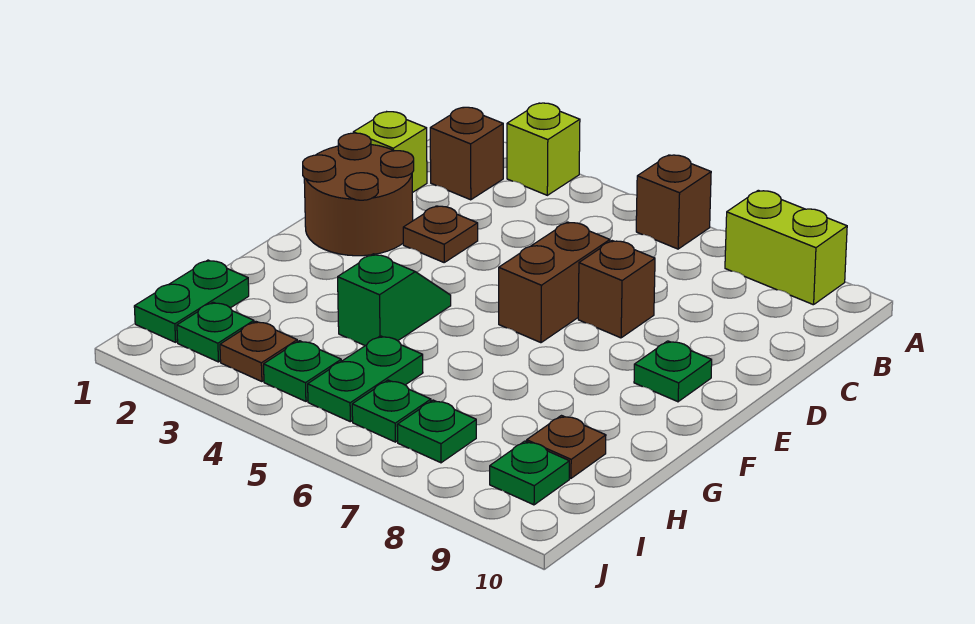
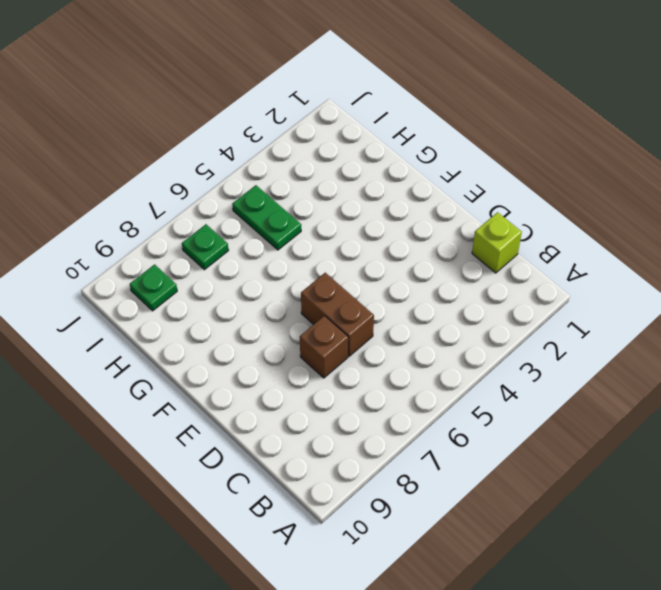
none -> lime brick A3 level 1
none -> brown brick A6 level 1
none -> lime brick A8:A9 level 1

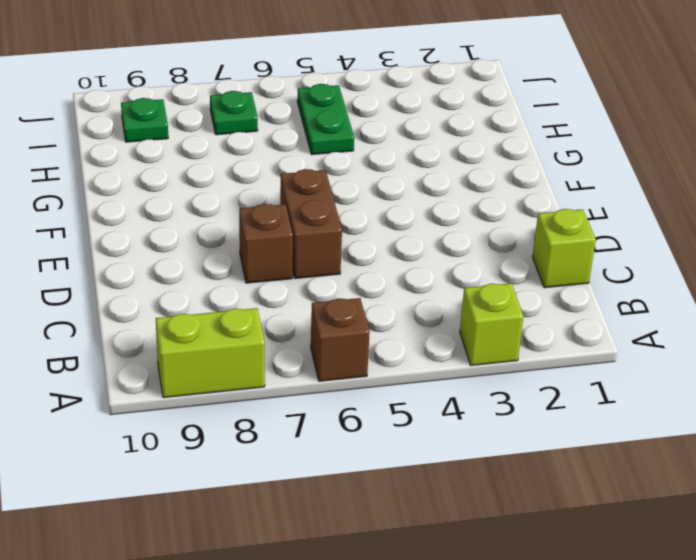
none -> brown brick B2 level 1
none -> brown round brick D1:E2 level 1
none -> brown plate D3 level 1

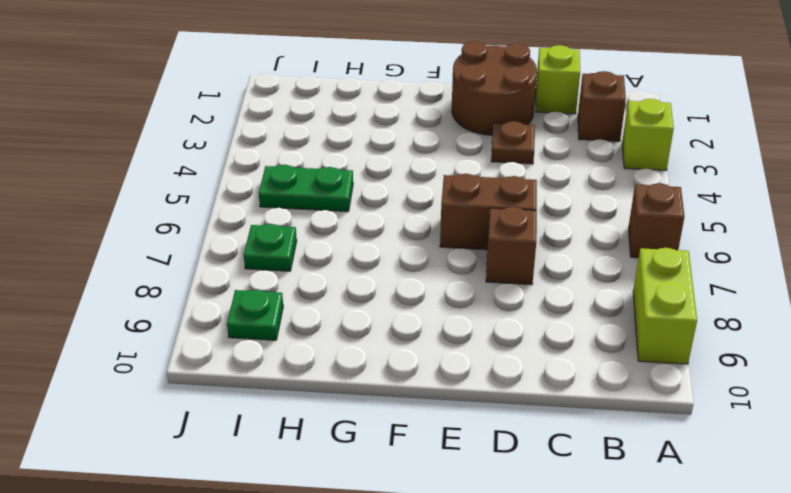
none -> green plate E9 level 1
none -> green slope F4:G4 level 1 top G
none -> green plate H1:I1 level 1

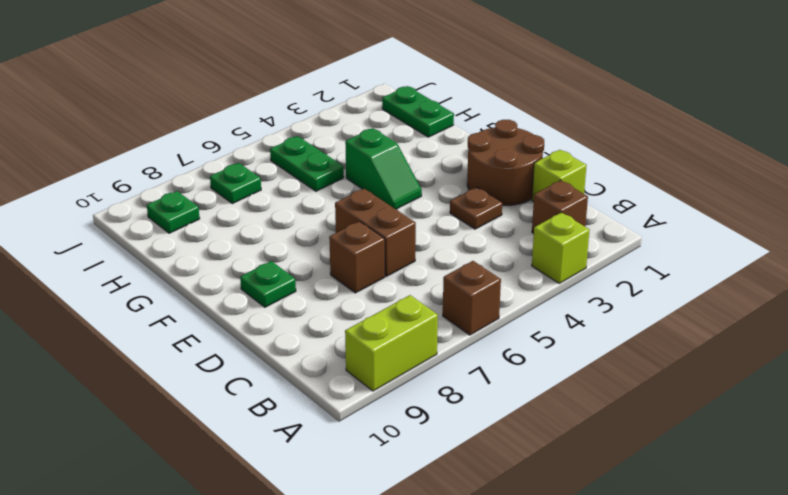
none -> brown plate H9 level 1
none -> green plate I2 level 1
none -> brown plate I3 level 1

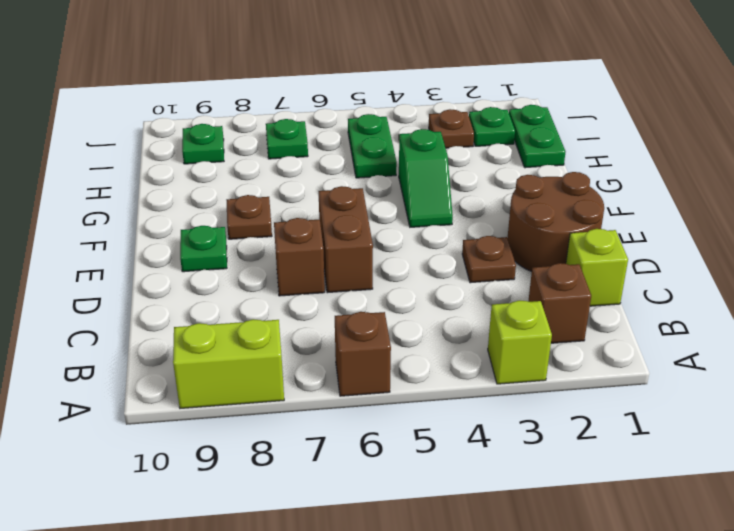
brown plate F8 level 1 -> brown plate H9 level 1
none -> green plate I4 level 1
none -> green plate I6 level 1

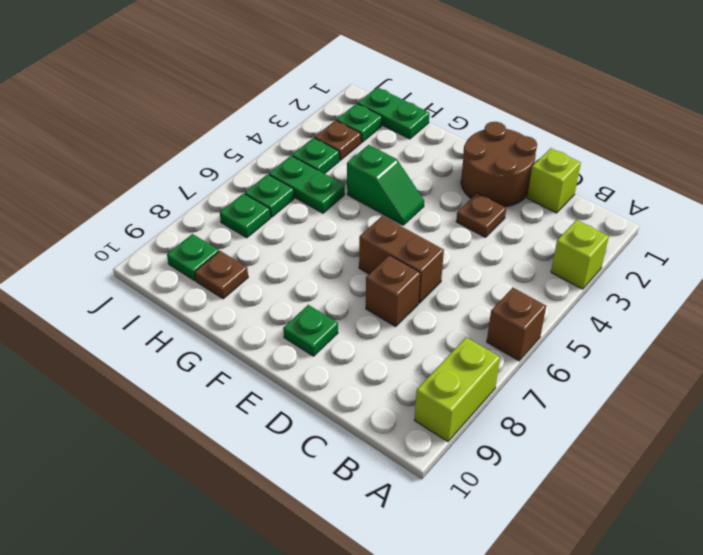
none -> brown brick B2 level 1

